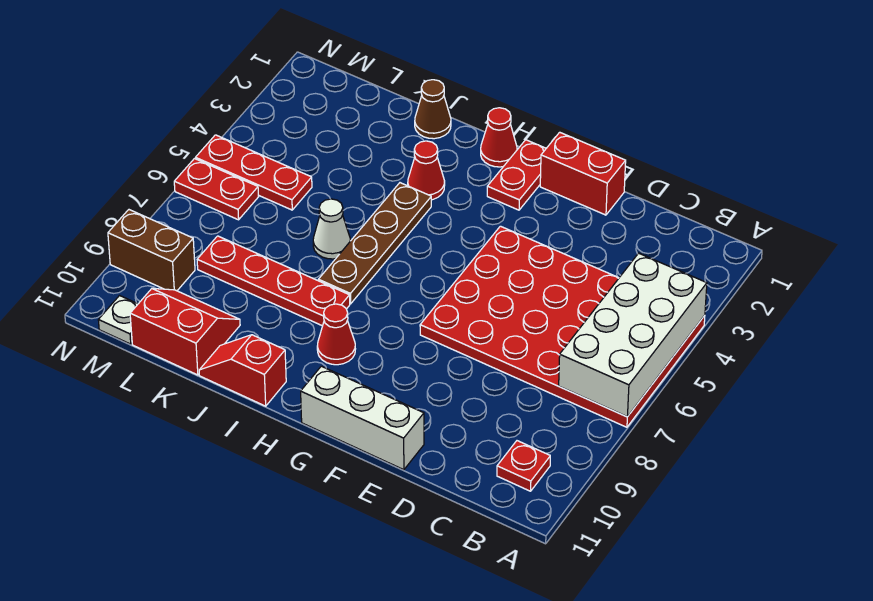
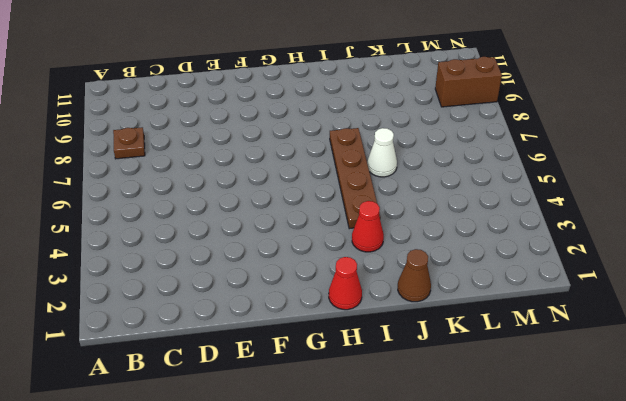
brown plate B8 level 1 -> none
none -> red plate A4:F7 level 1
none -> red plate B10 level 1
none -> red brick E1:F1 level 1

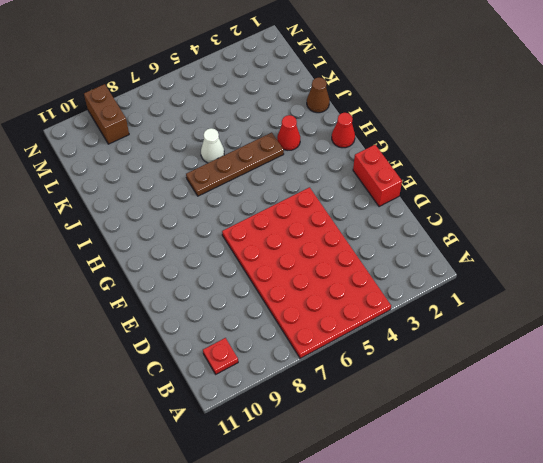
none -> white brick E11:G11 level 1
none -> red plate G1:G2 level 1
none -> red cone H9 level 1

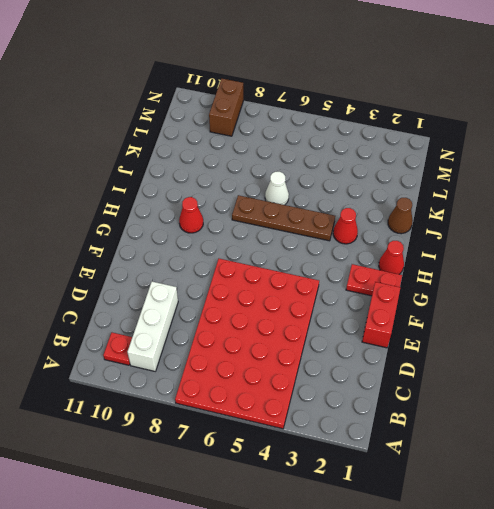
white brick B9:D9 level 1 -> white brick E11:G11 level 1
none -> red plate I8:L8 level 1
none -> red slope I11:J11 level 1 top I
none -> red slope K10:L11 level 1 top 11

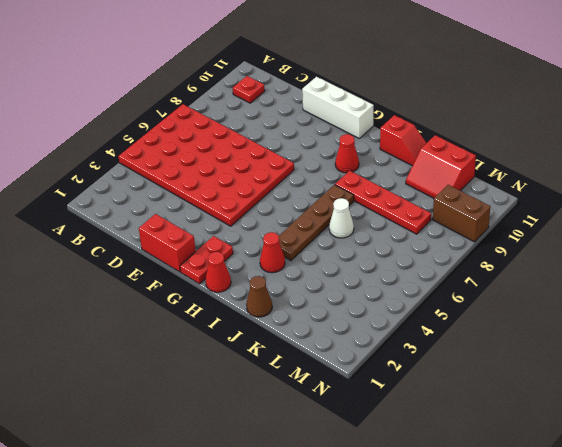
none -> red plate L5:N5 level 1
none -> red plate M6:N6 level 1
none -> white plate M11 level 1

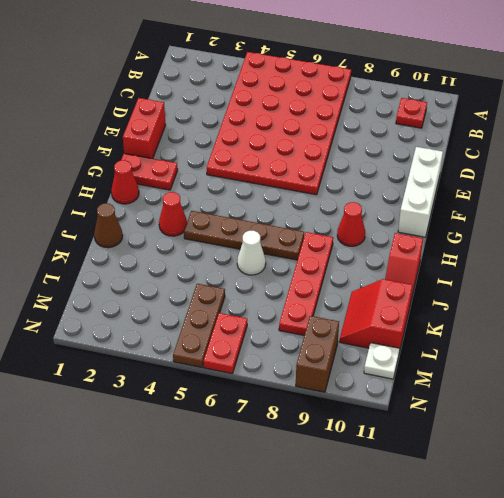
brown plate L5:N5 level 1 -> red plate L5:N5 level 1
none -> white brick A4:B7 level 2

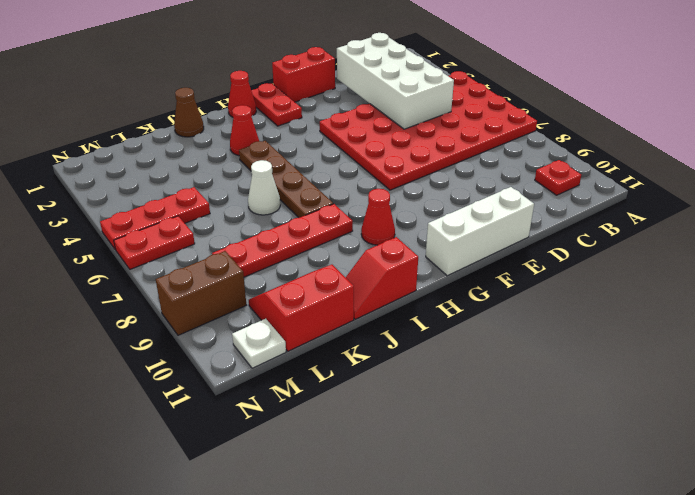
white brick C2:D5 level 2 -> white brick A4:B7 level 2

